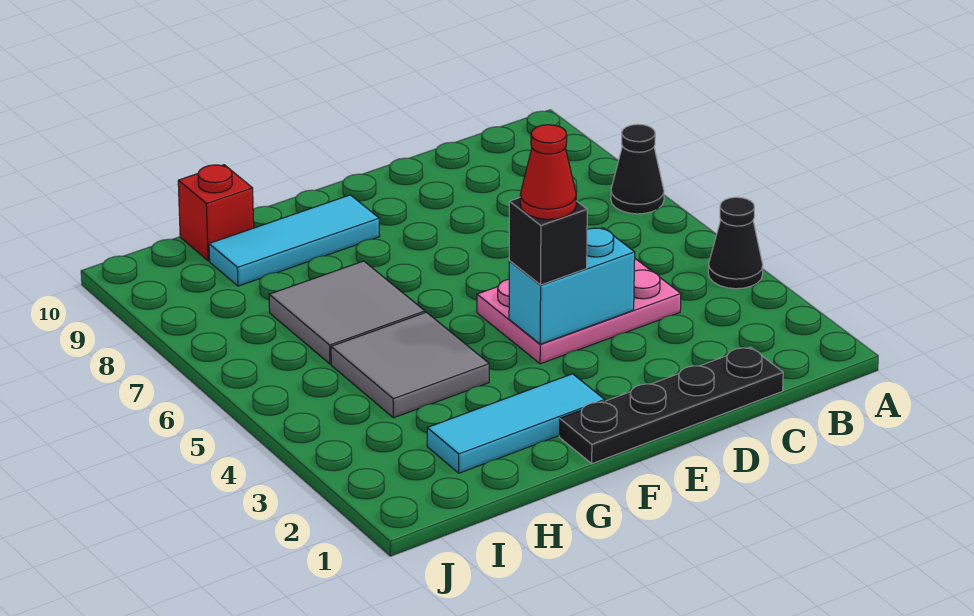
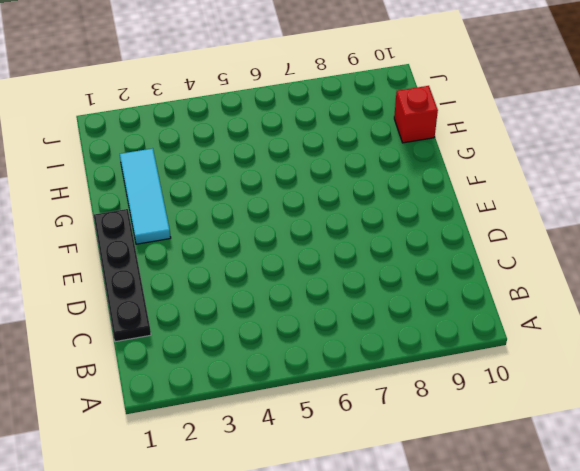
none -> black cone A4 level 1
none -> black cone A7 level 1
none -> pink plate C4:E5 level 1

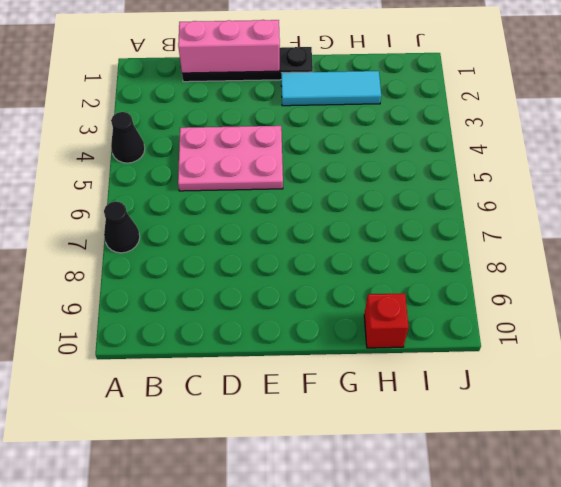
pink brick C1:E1 level 2 -> none
none -> cyan tile F9:H9 level 1
none -> grey tile G4:H5 level 1
none -> grey tile G6:H7 level 1

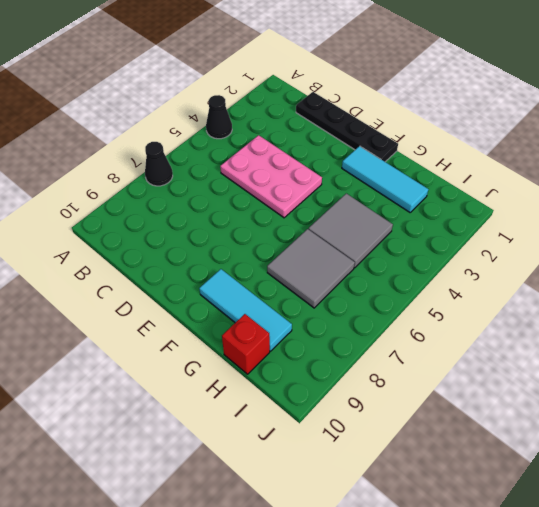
none -> cyan brick D4:E4 level 2
none -> black brick E4 level 3
none -> red cone E4 level 4

